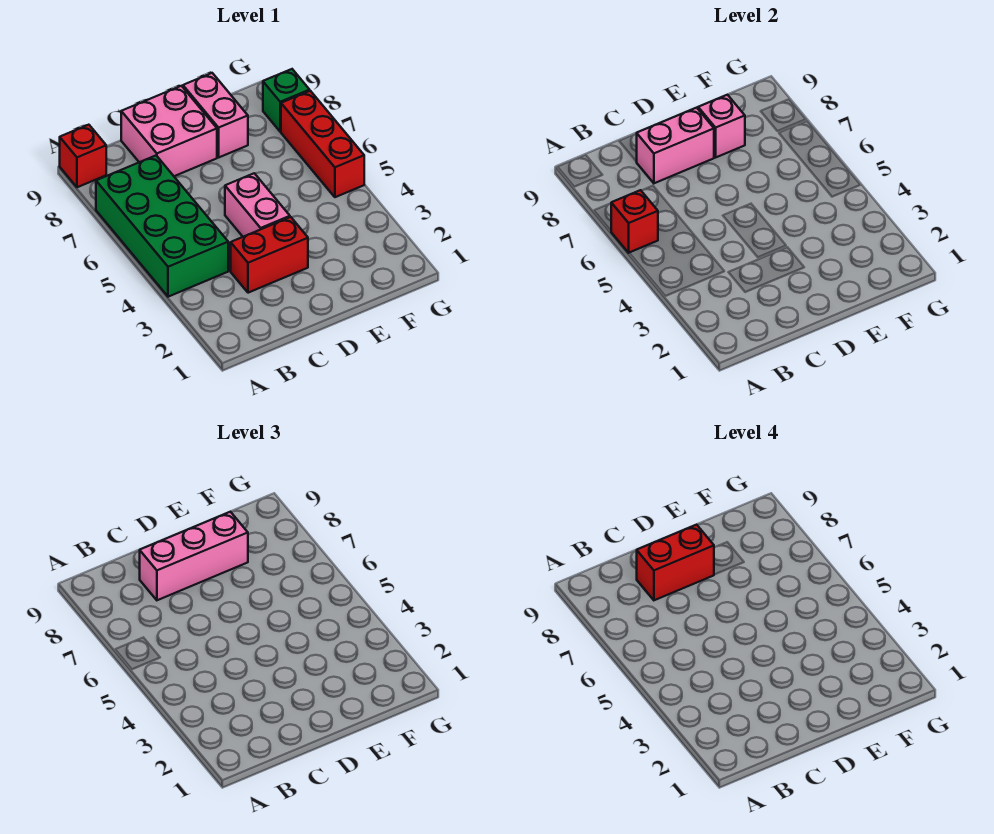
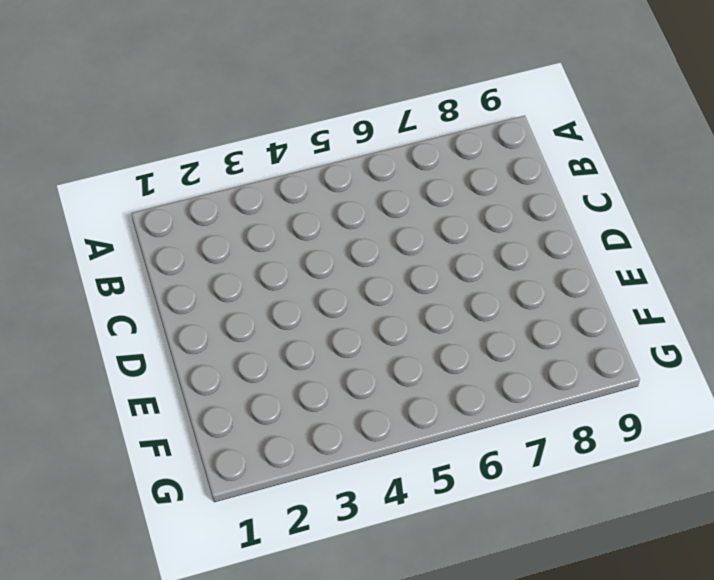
none -> green brick A4:B7 level 1
none -> red brick A9 level 1
none -> red brick C3:D3 level 1

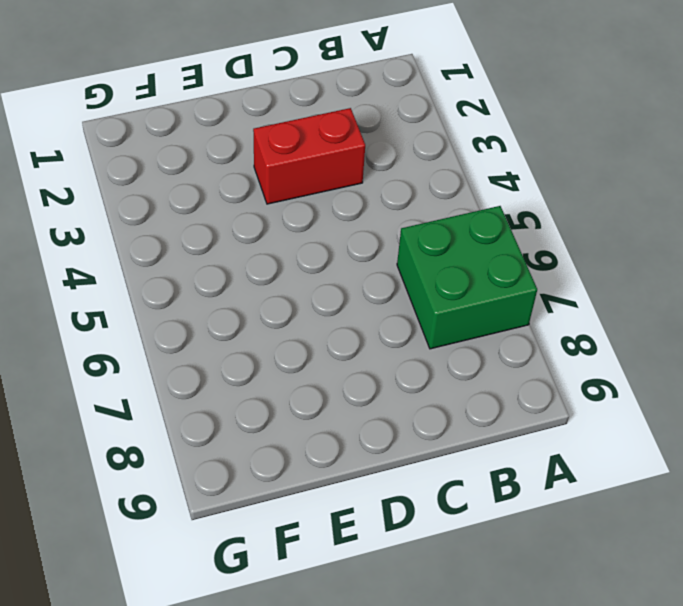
green brick A6:B7 level 1 -> green brick A4:B7 level 1
none -> red brick A9 level 1
none -> pink brick C8:D9 level 1
none -> pink brick D4:D5 level 1

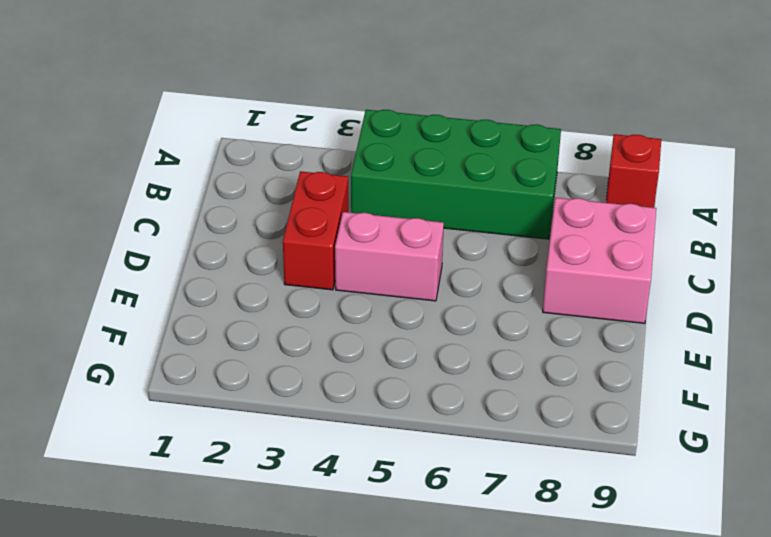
none -> pink brick E8:E9 level 1
none -> red brick G5:G7 level 1
none -> green brick G8 level 1

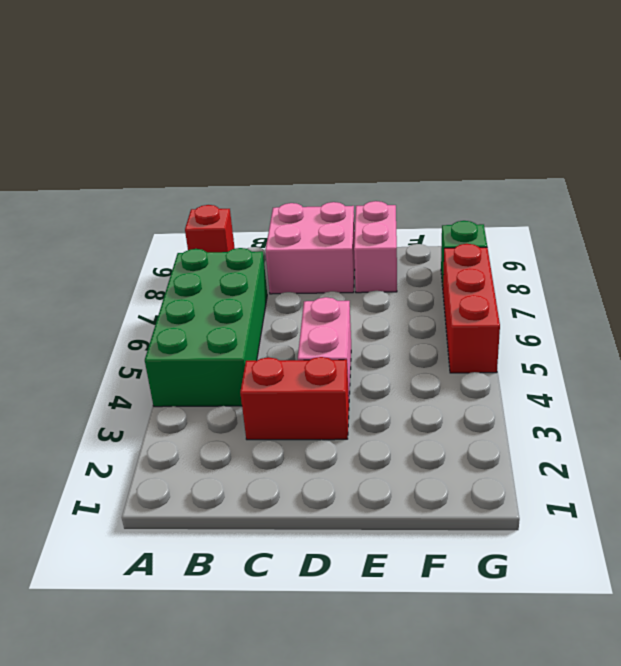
none -> red brick A6 level 2
none -> pink brick C8:D8 level 2
none -> pink brick E8 level 2

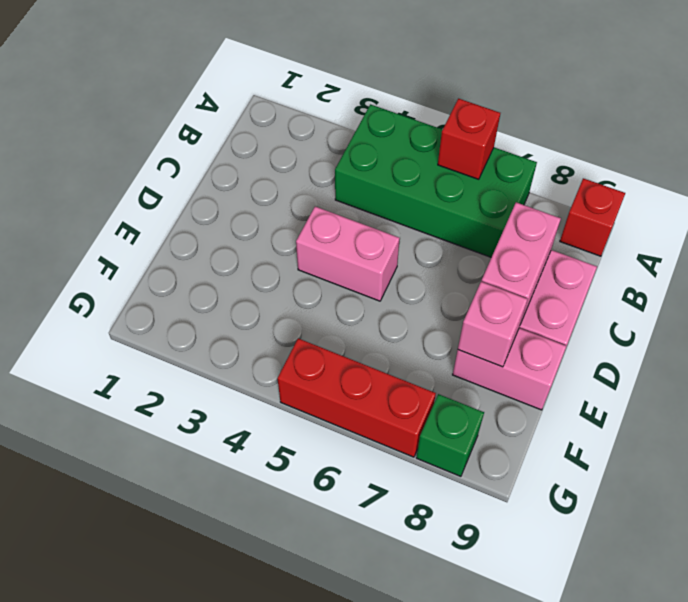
none -> red brick C3:D3 level 1
none -> pink brick C8:E8 level 3
none -> red brick C8:D8 level 4

